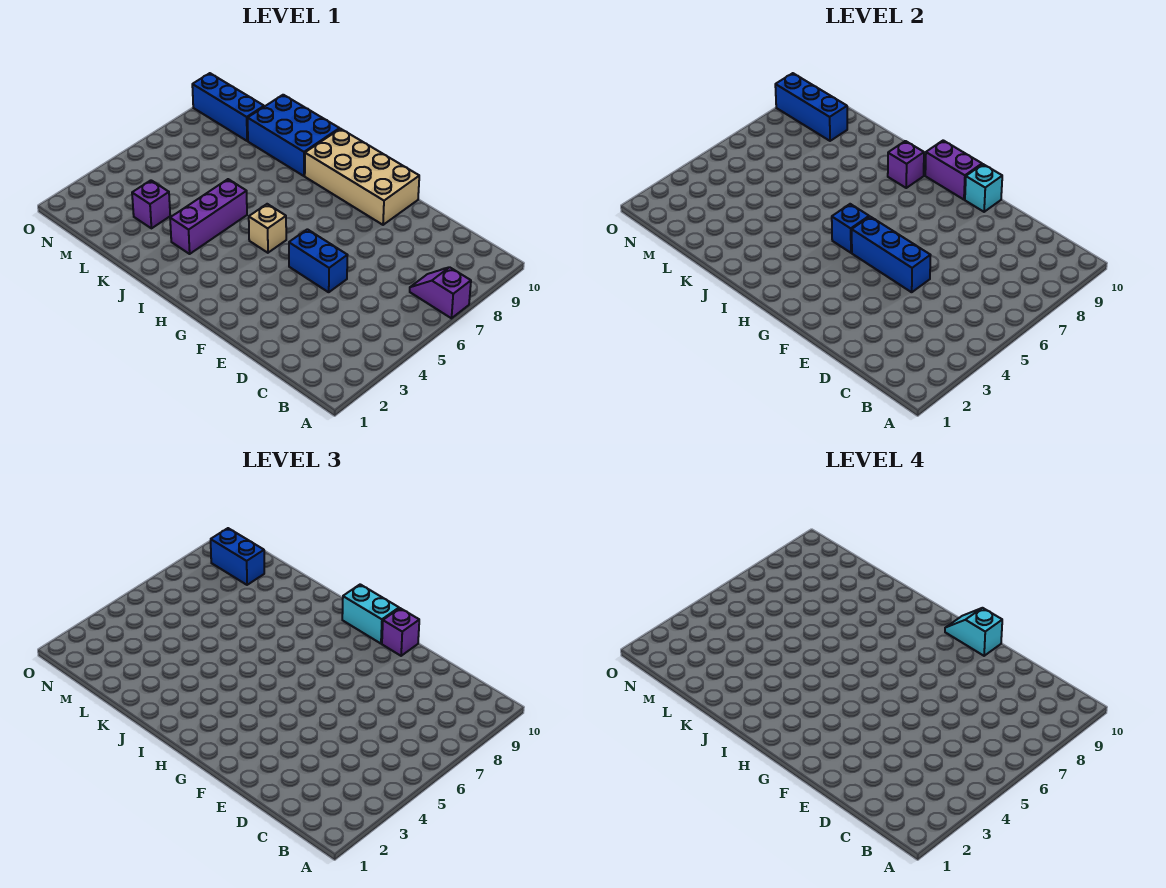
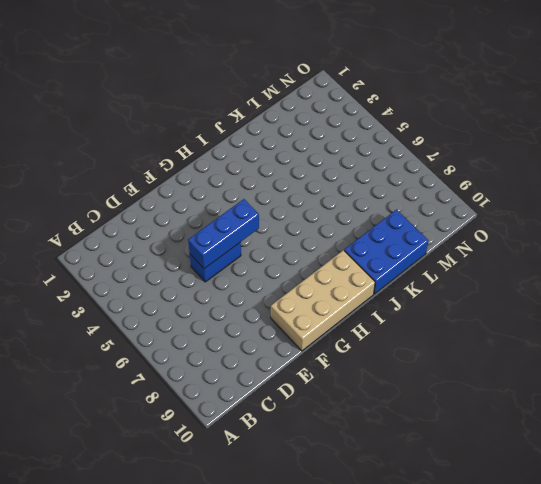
none -> purple slope A7:B7 level 1 top A
none -> tan brick H5 level 1
none -> purple brick J3:J5 level 1

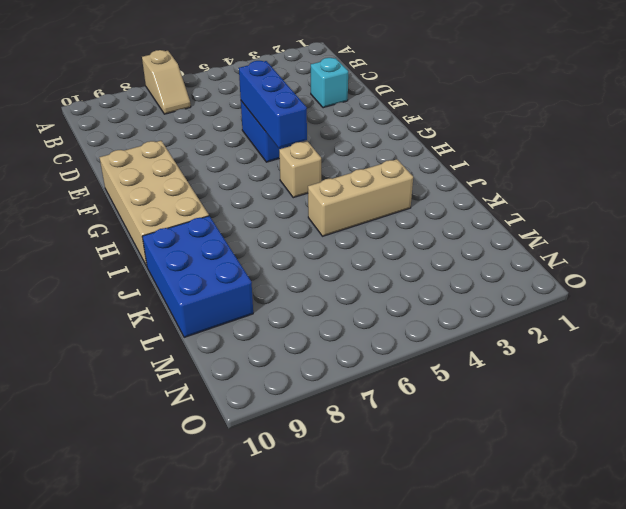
tan slope A7:B7 level 1 top A -> purple slope A7:B7 level 1 top A
cyan brick D2 level 1 -> cyan brick F10 level 2
tan brick J3:J5 level 1 -> purple brick J3:J5 level 1
none -> purple brick L3 level 1
none -> blue brick M9:O9 level 1
none -> purple brick G10:H10 level 2

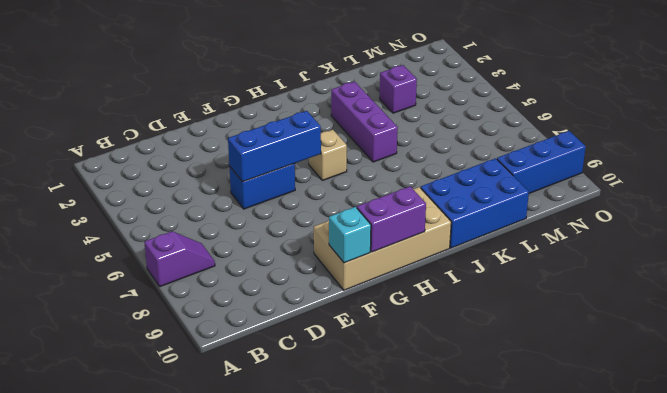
none -> blue brick H5 level 2
none -> purple brick I9 level 2
none -> blue brick M9:O9 level 2

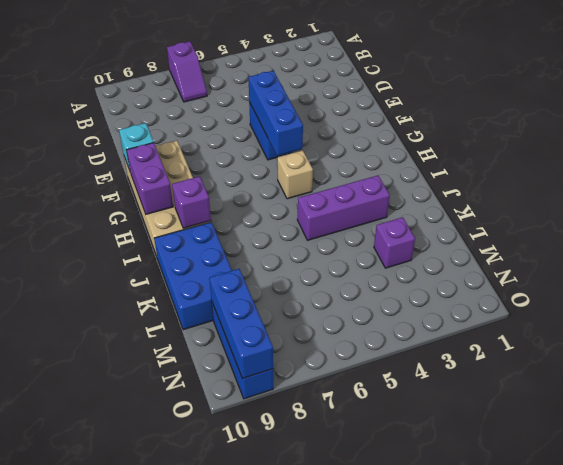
none -> blue brick H5 level 2
none -> purple brick F10 level 3
none -> cyan brick G10:H10 level 3

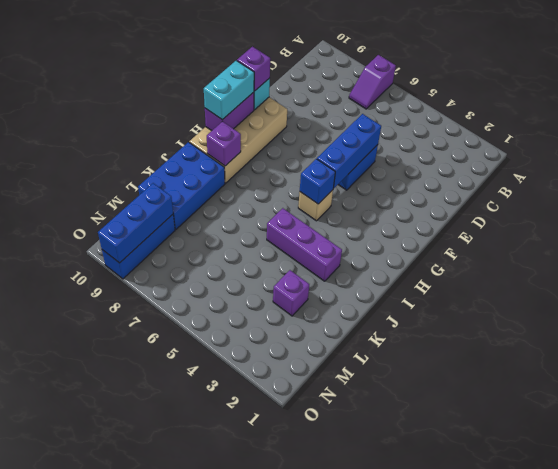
none -> blue brick M9:N9 level 3
none -> cyan slope F10:G10 level 4 top F

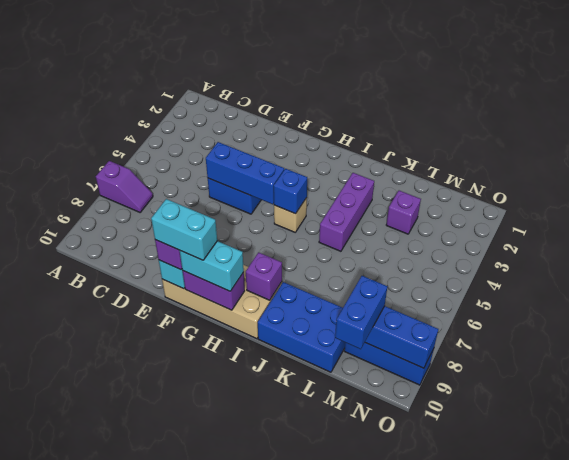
cyan brick F10:G10 level 4 -> cyan slope F10:G10 level 4 top F
blue brick M9:M10 level 3 -> blue brick M9:N9 level 3

